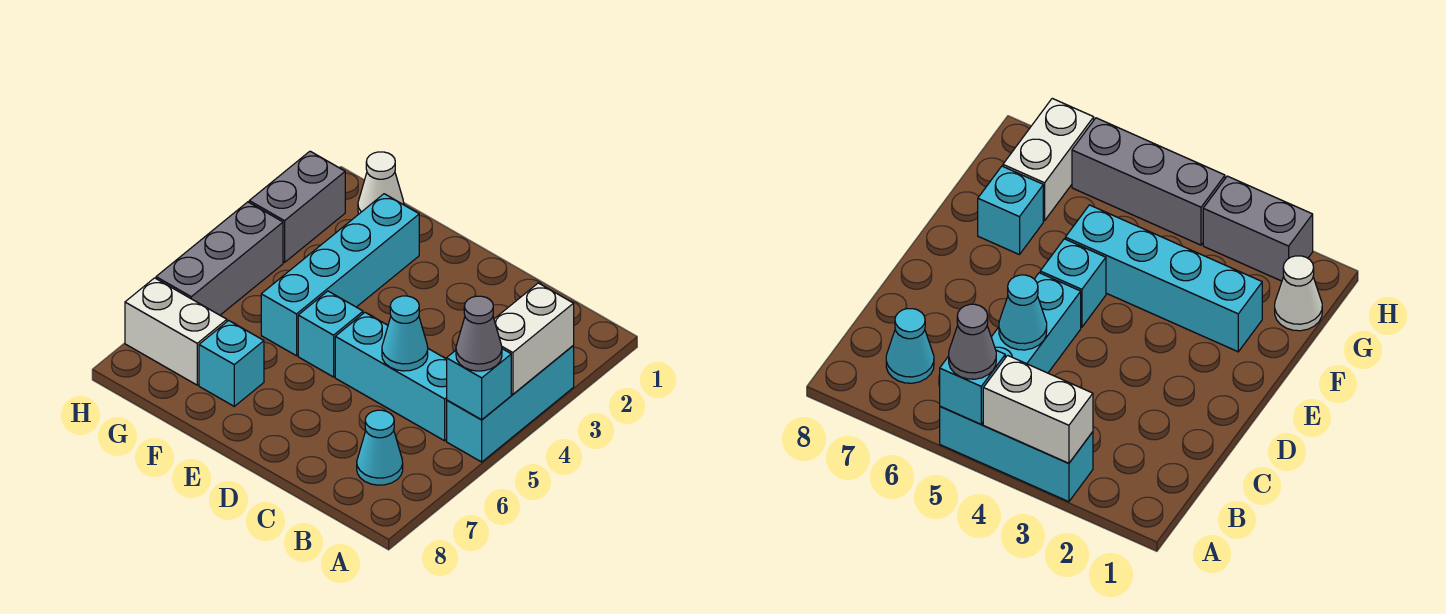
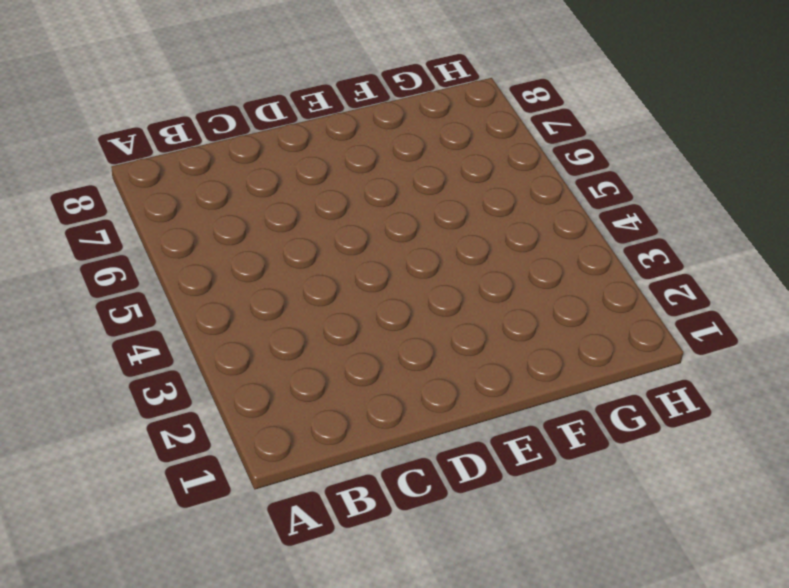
none -> cyan brick A3:A5 level 1
none -> cyan brick B5:D5 level 1
none -> cyan cone B7 level 1

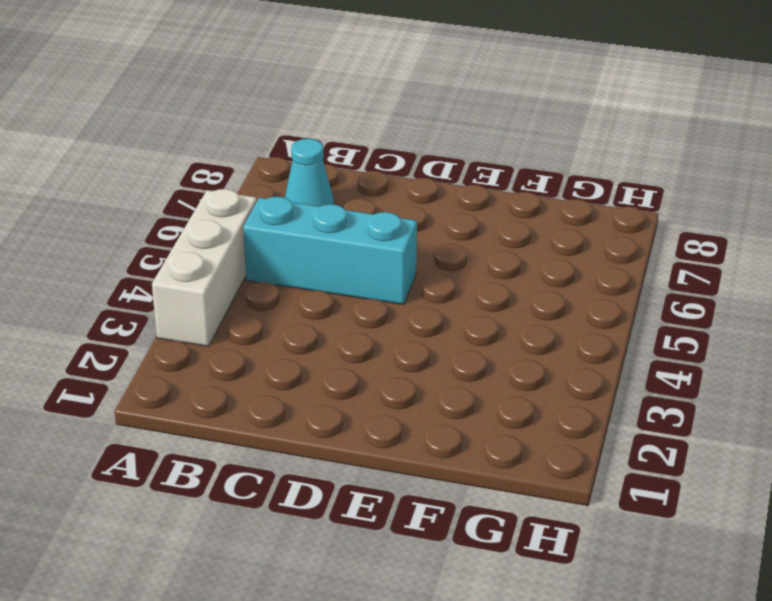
white brick A3:A5 level 1 -> cyan brick A3:A5 level 1
none -> cyan brick E5 level 1
none -> cyan brick F2:F5 level 1
none -> cyan brick F7 level 1

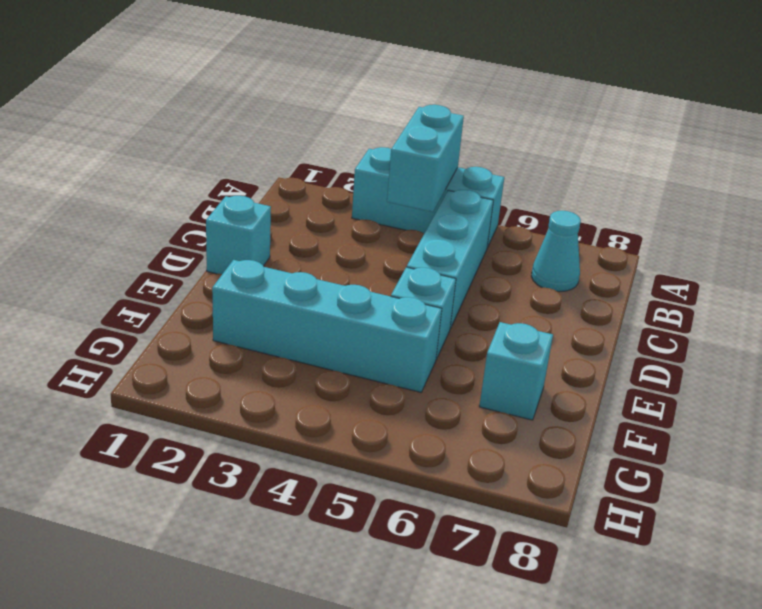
cyan brick A4:B4 level 2 -> white brick A3:A4 level 2
cyan brick D1 level 1 -> cyan brick A5 level 2
none -> white cone G1 level 1
none -> white brick G7:H7 level 1
none -> grey brick H2:H3 level 1

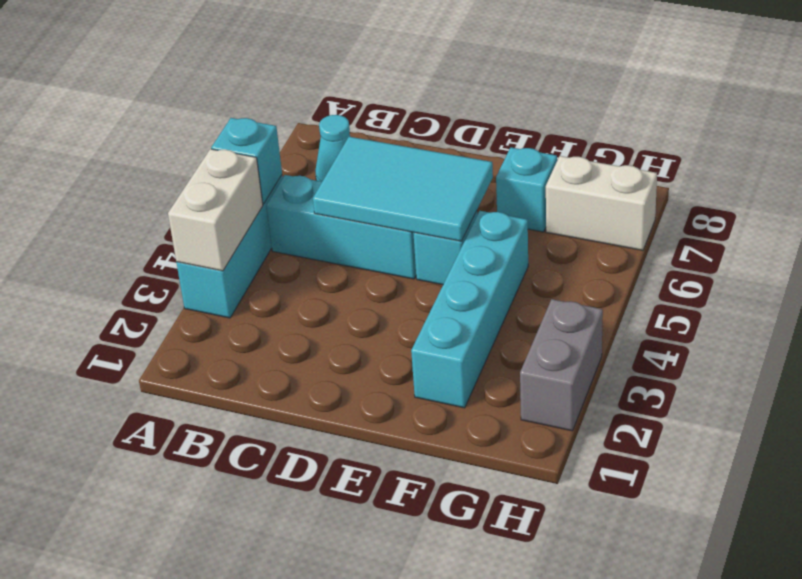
cyan tile C5:E6 level 2 -> cyan cone C5 level 2
none -> white cone G1 level 1
none -> grey brick H4:H6 level 1
none -> grey cone A5 level 3

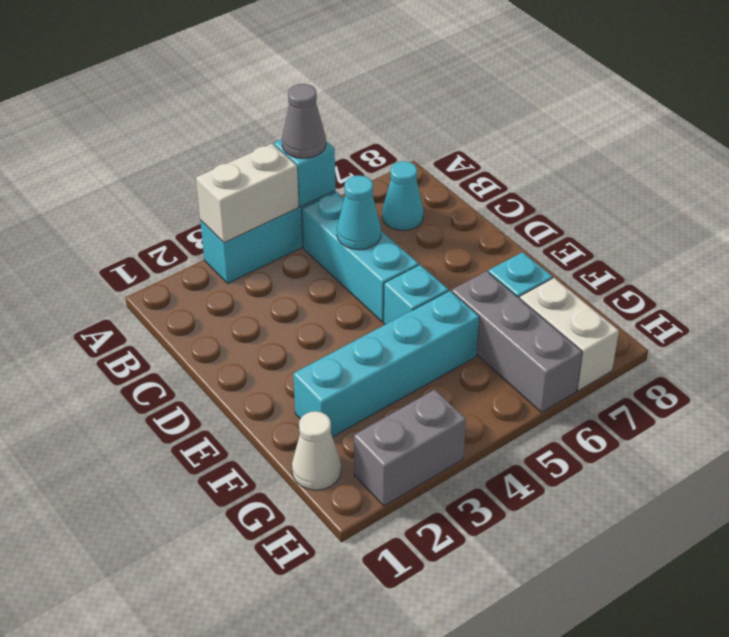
grey brick F6:H6 level 1 -> grey brick H4:H6 level 1

